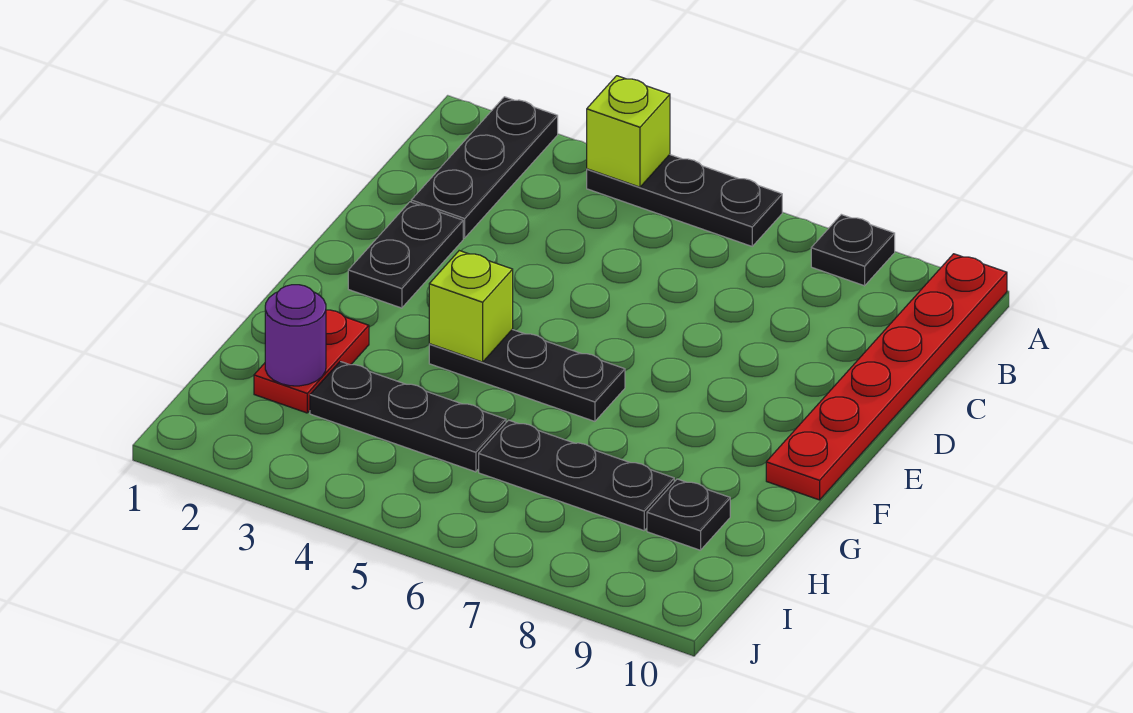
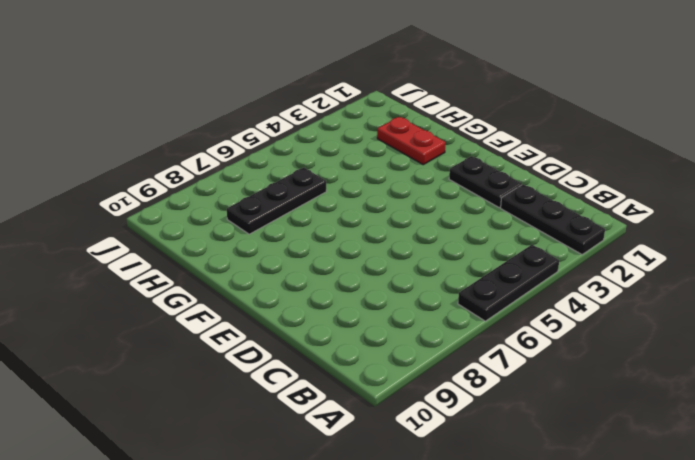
none -> black plate A8 level 1
none -> red plate A10:F10 level 1
none -> black plate F4:F6 level 1

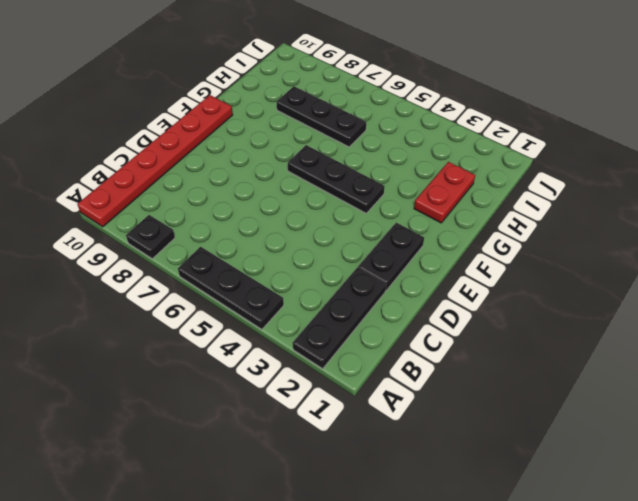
none -> black plate H3:H5 level 1
none -> black plate H9 level 1
none -> lime brick A4 level 2

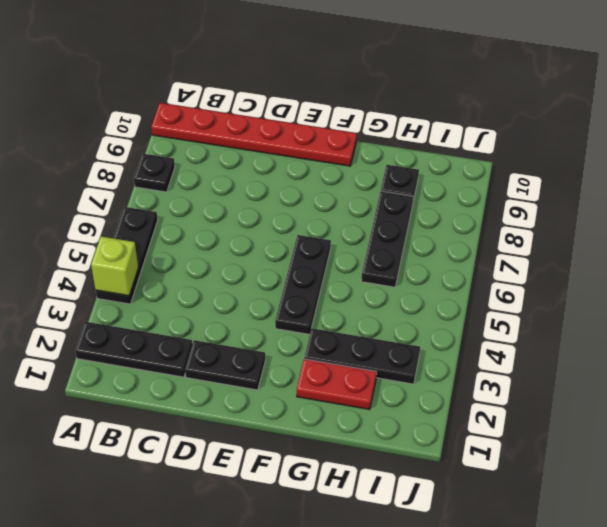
black plate G3:I3 level 1 -> black plate H3:H5 level 1
none -> lime brick F4 level 2
none -> purple round brick H2 level 2

